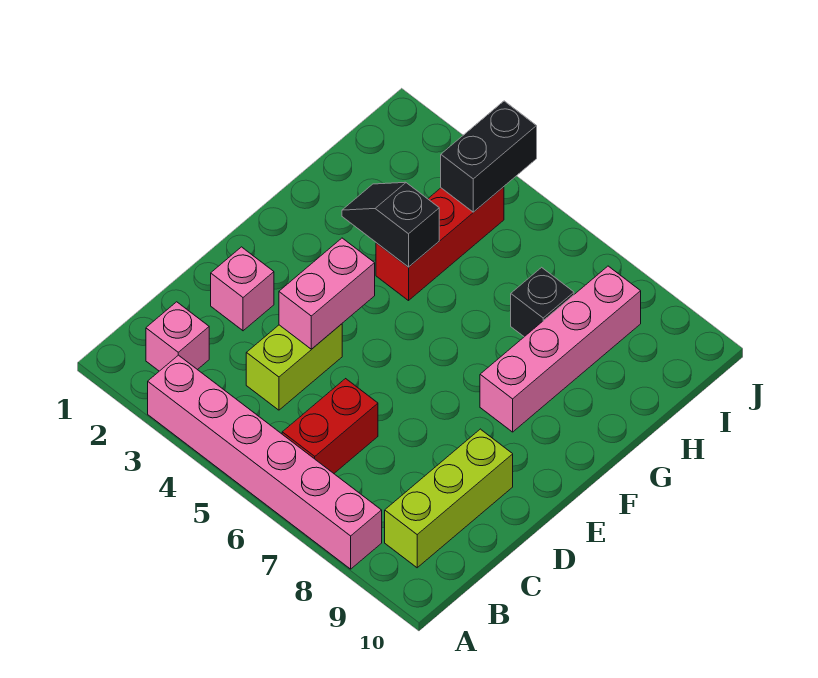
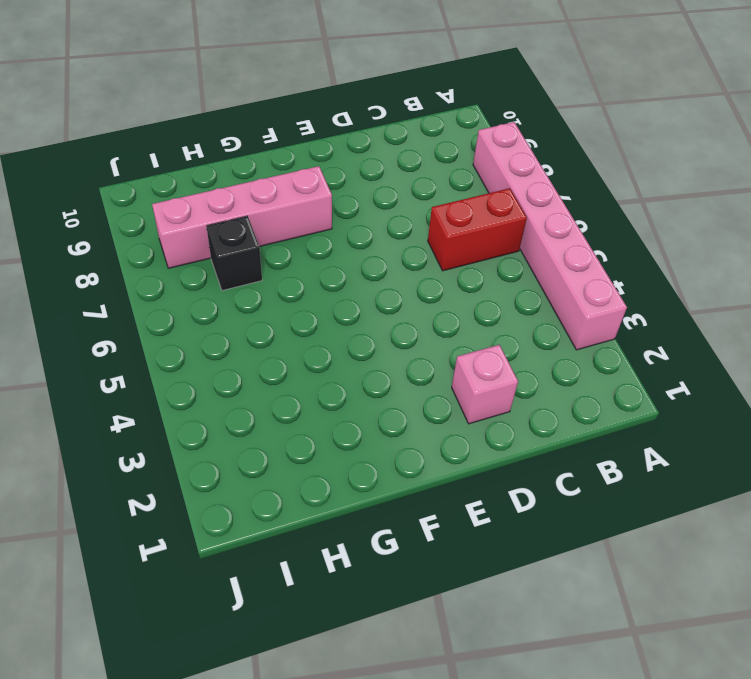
none -> pink brick B2 level 1
none -> lime brick B9:D9 level 1
none -> lime brick C4:D4 level 1

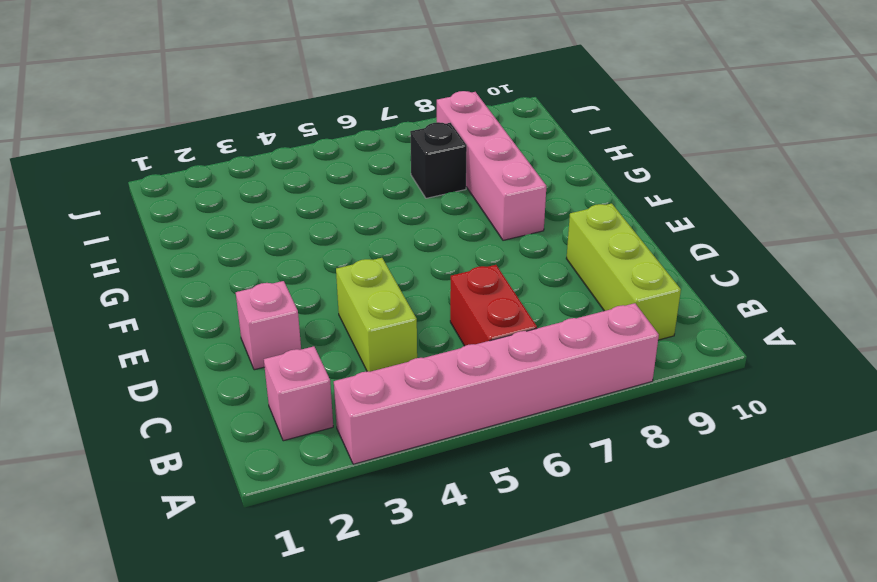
none -> red brick G4:I4 level 1
none -> pink brick D4:E4 level 2
none -> black slope G3:G4 level 2 top 4

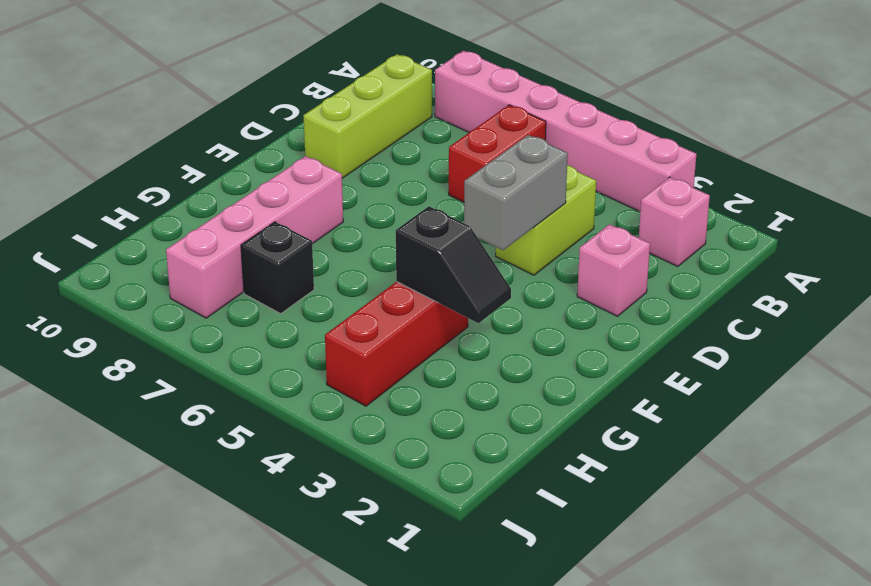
grey brick D4:E4 level 2 -> pink brick D4:E4 level 2
none -> black brick I4:J4 level 2

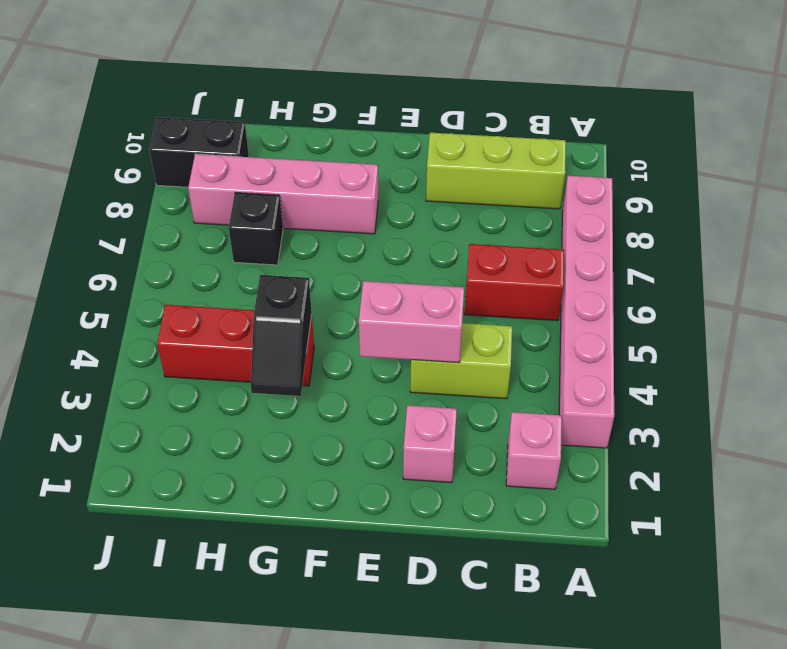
black brick I9:J9 level 1 -> black brick I4:J4 level 2

